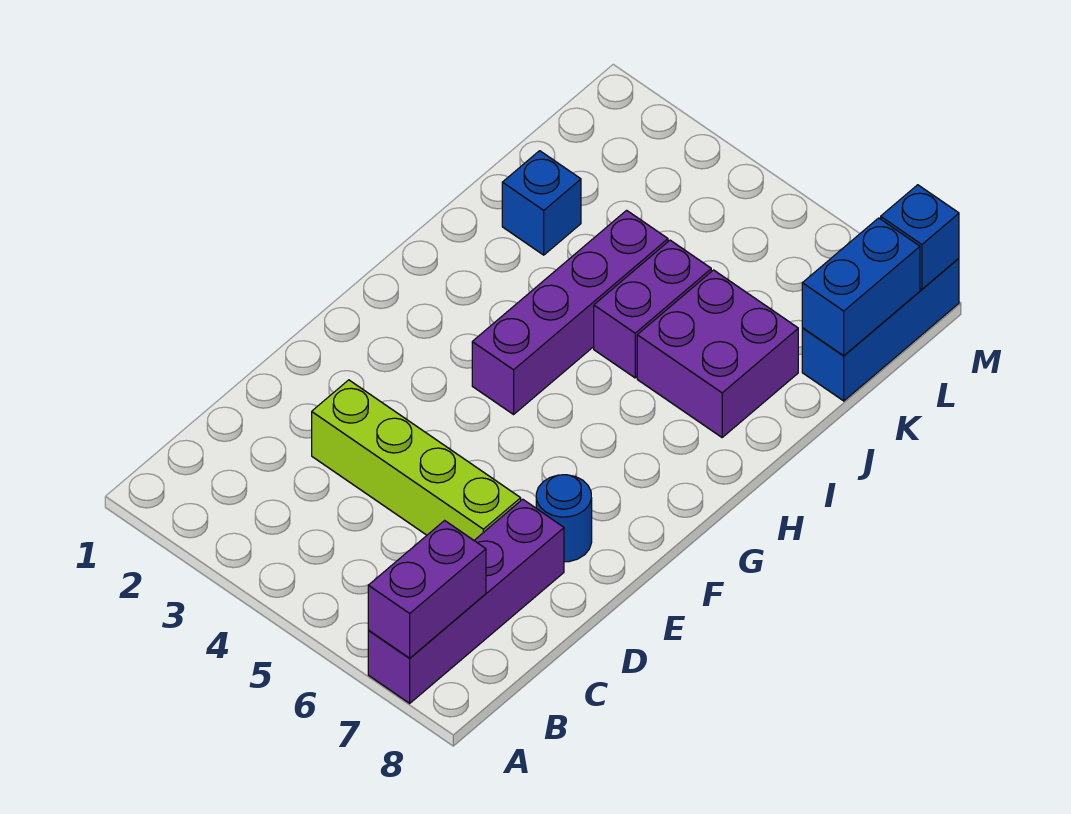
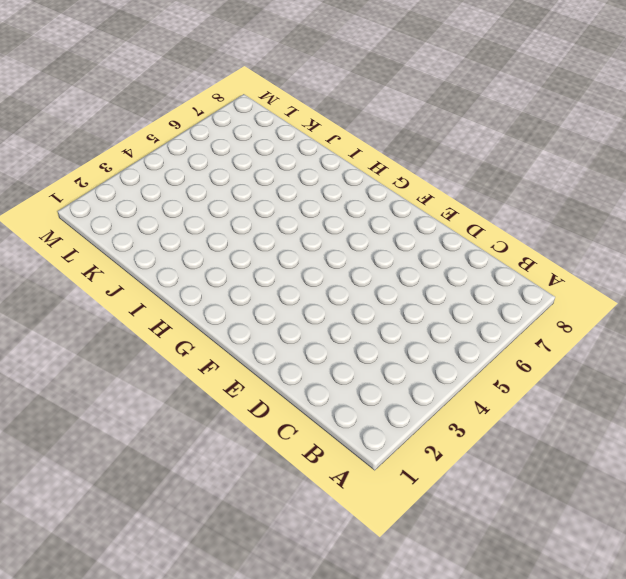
none -> purple brick A7:D7 level 1
none -> lime brick D3:D6 level 1

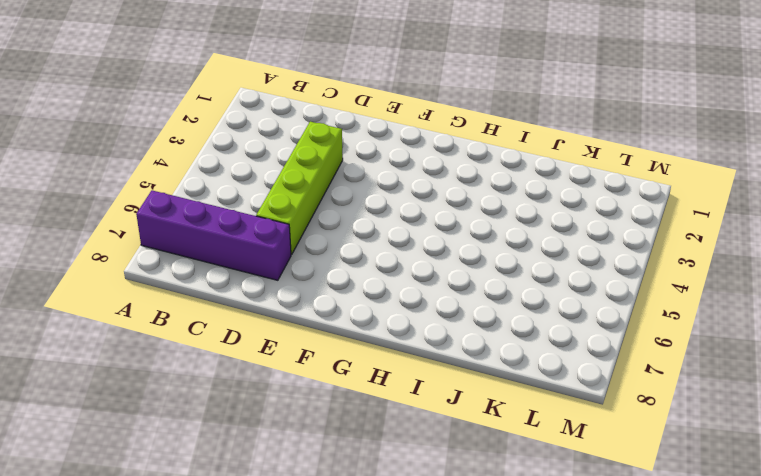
none -> blue round brick E7 level 1
none -> purple brick G4:J4 level 1

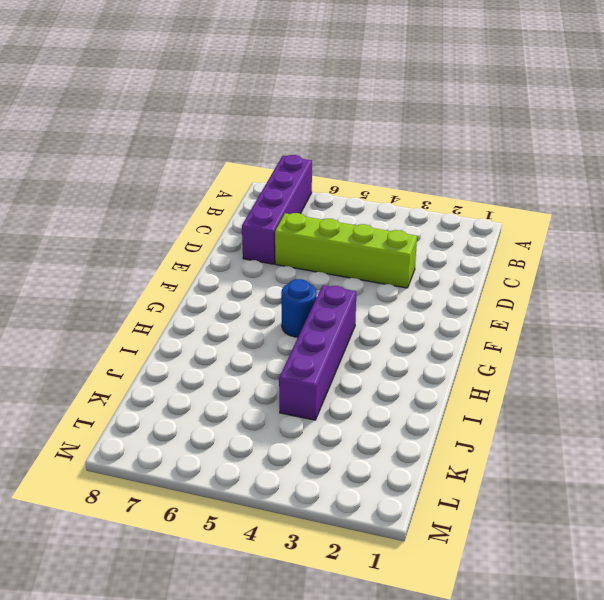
blue round brick G5 level 1 -> blue round brick E7 level 1
none -> purple brick I5:J5 level 1
none -> purple brick I6:J7 level 1

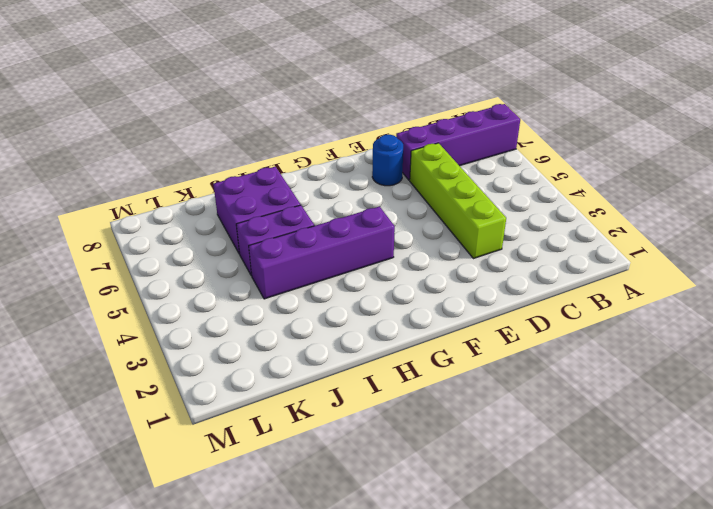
none -> blue brick J2 level 1
none -> blue brick K8:M8 level 1

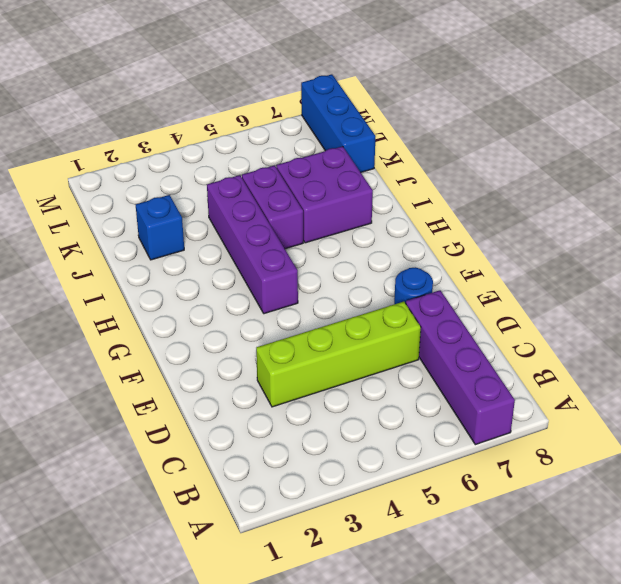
none -> purple brick A7:B7 level 2
none -> blue brick K8:L8 level 2

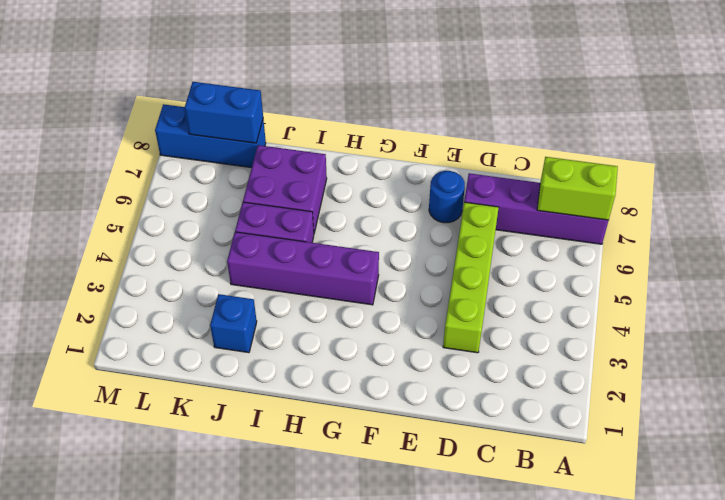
lime brick A7:B7 level 2 -> purple brick A7:B7 level 2
none -> blue brick M8 level 2

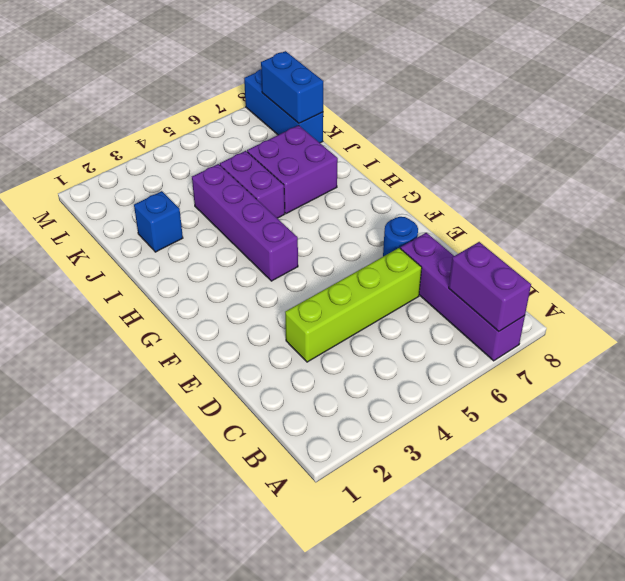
none -> blue brick M8 level 2

